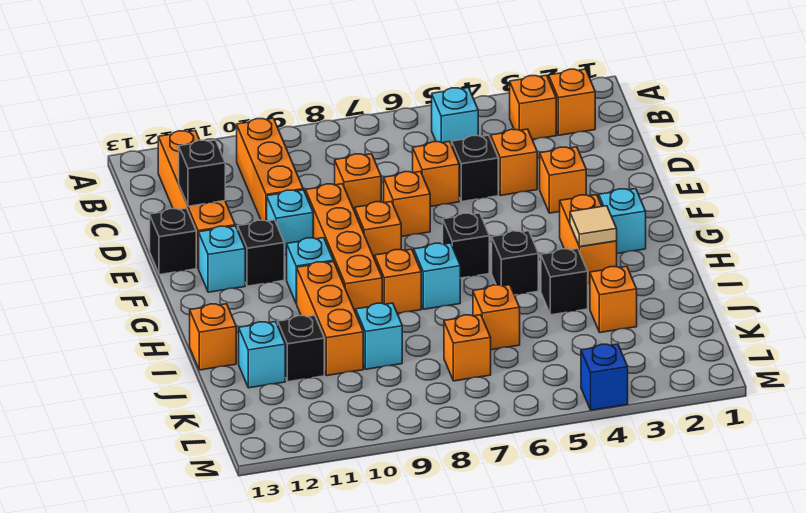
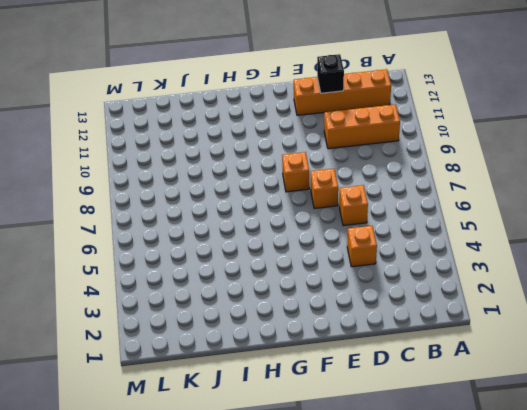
none -> orange brick B2 level 1
none -> orange brick B3 level 1
none -> cyan brick B5 level 1
none -> black brick D5 level 1

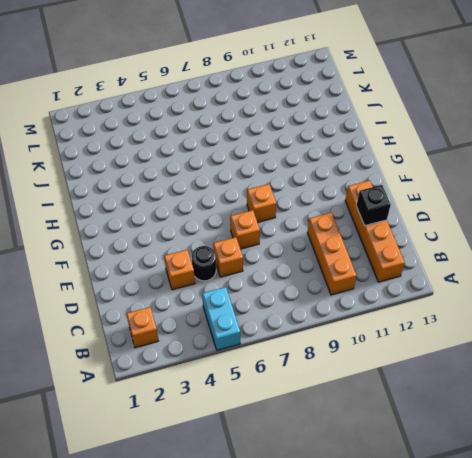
cyan brick A5:B5 level 1 -> cyan brick B5 level 1
black round brick D5 level 1 -> black brick D5 level 1
none -> orange brick B3 level 1
none -> orange brick D8 level 1
none -> orange brick E3 level 1
none -> orange brick E9:H9 level 1

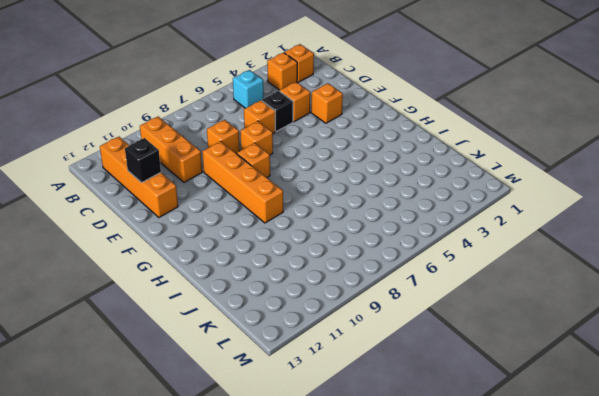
none -> cyan brick E10 level 1
none -> black brick E13 level 1
none -> black brick F11 level 1
none -> cyan brick F12 level 1

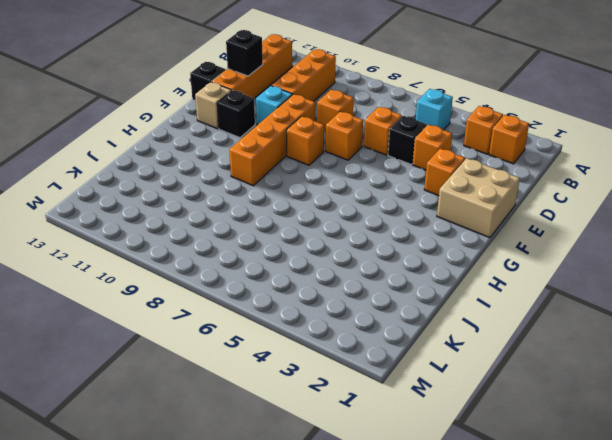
tan brick E1:F2 level 1 -> none
tan brick F12 level 1 -> cyan brick F12 level 1
none -> cyan brick G2 level 1
none -> orange brick G3:H3 level 1
none -> black brick G6 level 1
none -> cyan brick G10 level 1

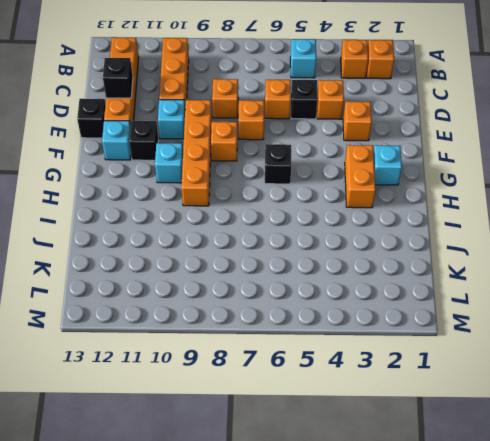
none -> black brick H5 level 1
none -> cyan brick H7 level 1
none -> orange brick H8 level 1
none -> orange brick H10:J10 level 1

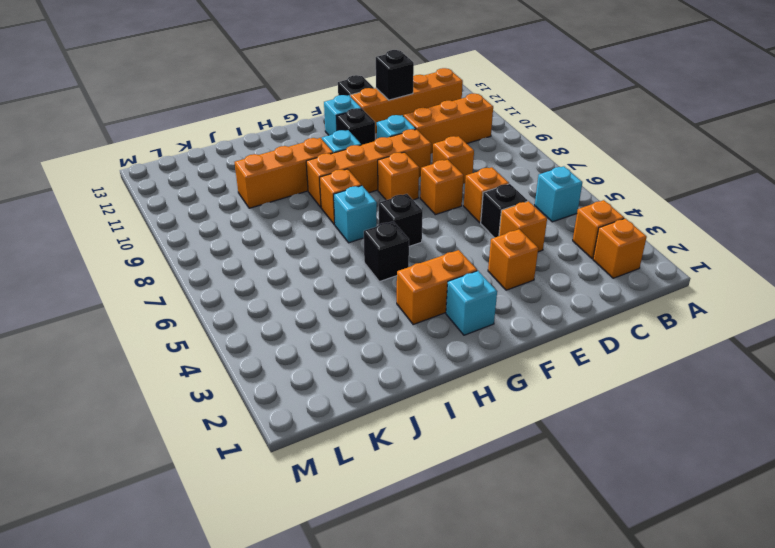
none -> black brick I4 level 1
none -> orange brick I13 level 1
none -> orange brick J3 level 1
none -> orange brick J6 level 1

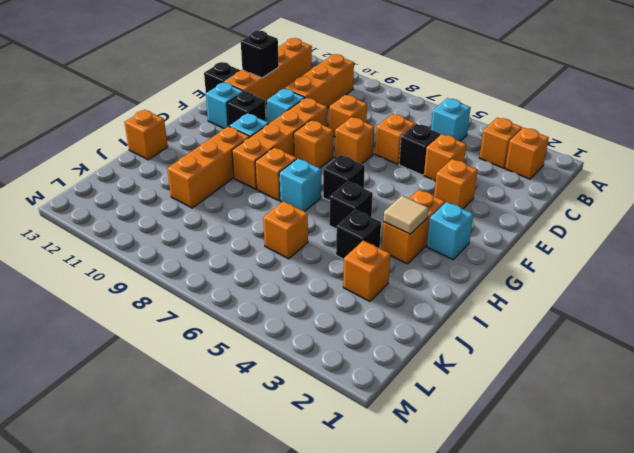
none -> cyan brick J9 level 1
none -> black brick J11 level 1
none -> cyan brick J12 level 1
none -> orange brick K7 level 1

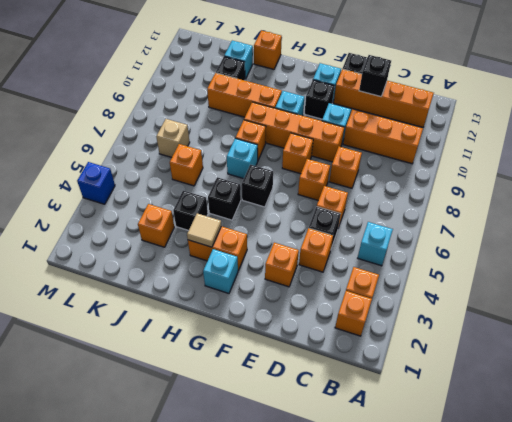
tan brick K7 level 1 -> orange brick K7 level 1
none -> cyan brick J9 level 1

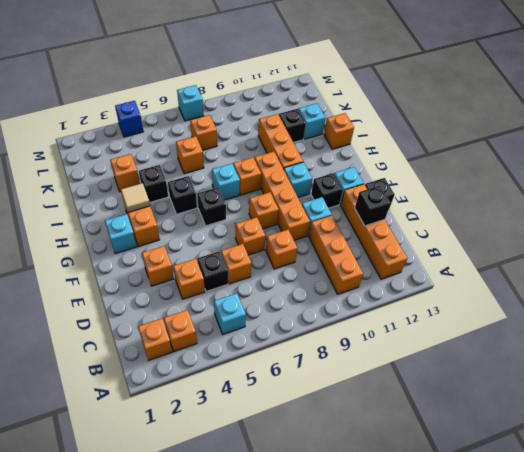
cyan brick M7 level 1 -> cyan brick J9 level 1

